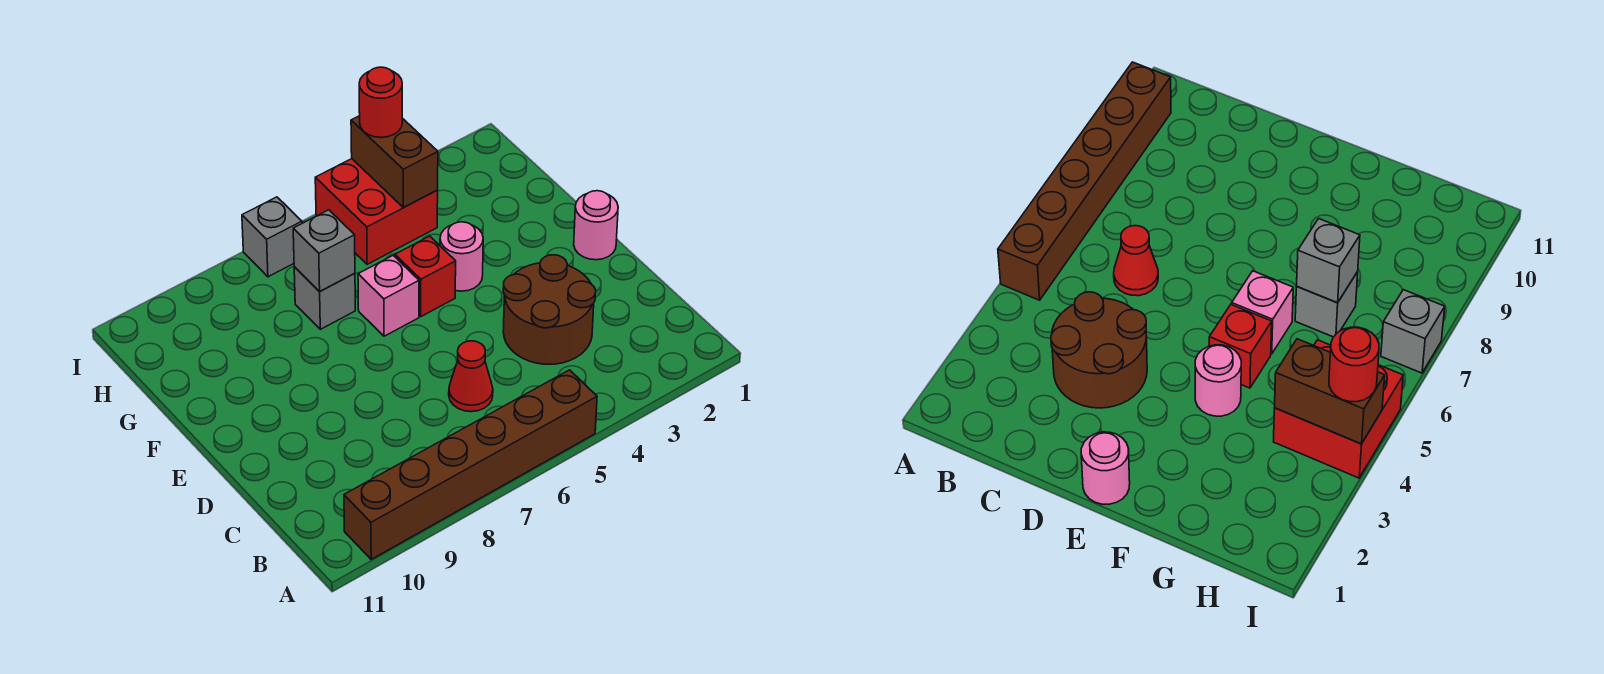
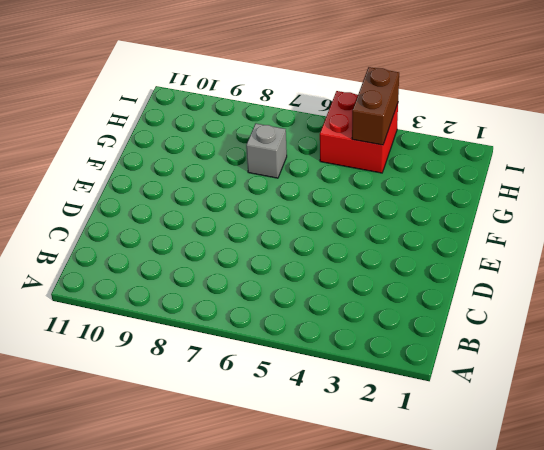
none -> brown brick A5:A10 level 1
none -> brown round brick C3:D4 level 1
none -> red cone C6 level 1

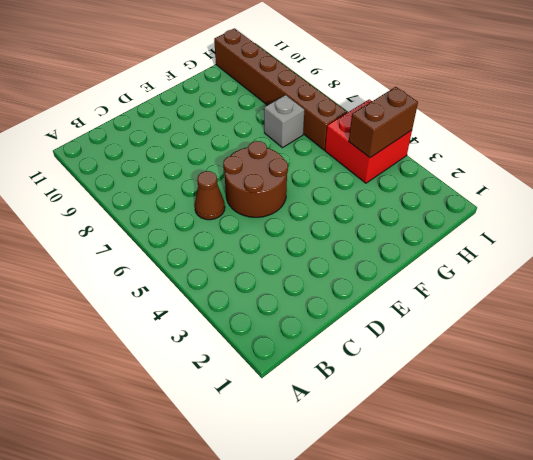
brown cone C6 level 1 -> red cone C6 level 1
brown round brick D5:E6 level 1 -> brown round brick C3:D4 level 1
brown brick H6:H11 level 1 -> brown brick A5:A10 level 1
none -> pink round brick E1 level 1
none -> pink round brick F4 level 1
none -> red brick F5 level 1

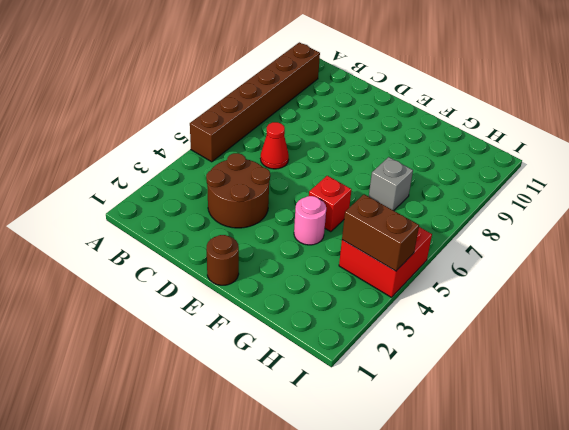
brown round brick E1 level 1 -> pink round brick E1 level 1
none -> pink brick F6 level 1
none -> grey brick I7 level 1
none -> grey brick G7 level 2

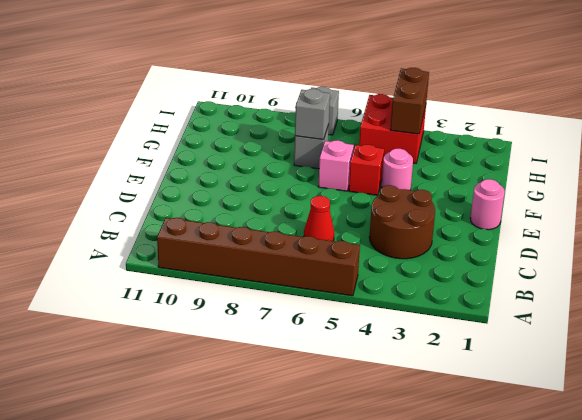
none -> red round brick I4 level 3

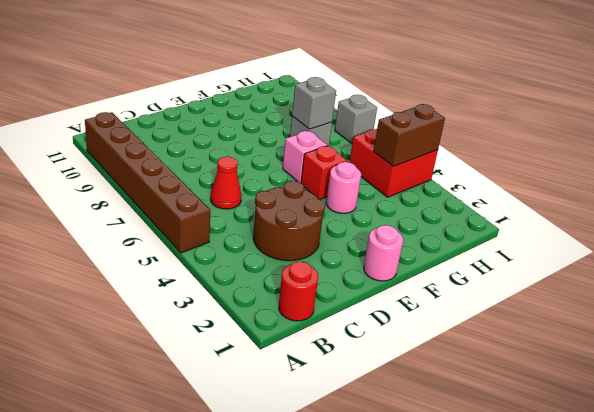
red round brick B1 level 1 -> red round brick I4 level 3

